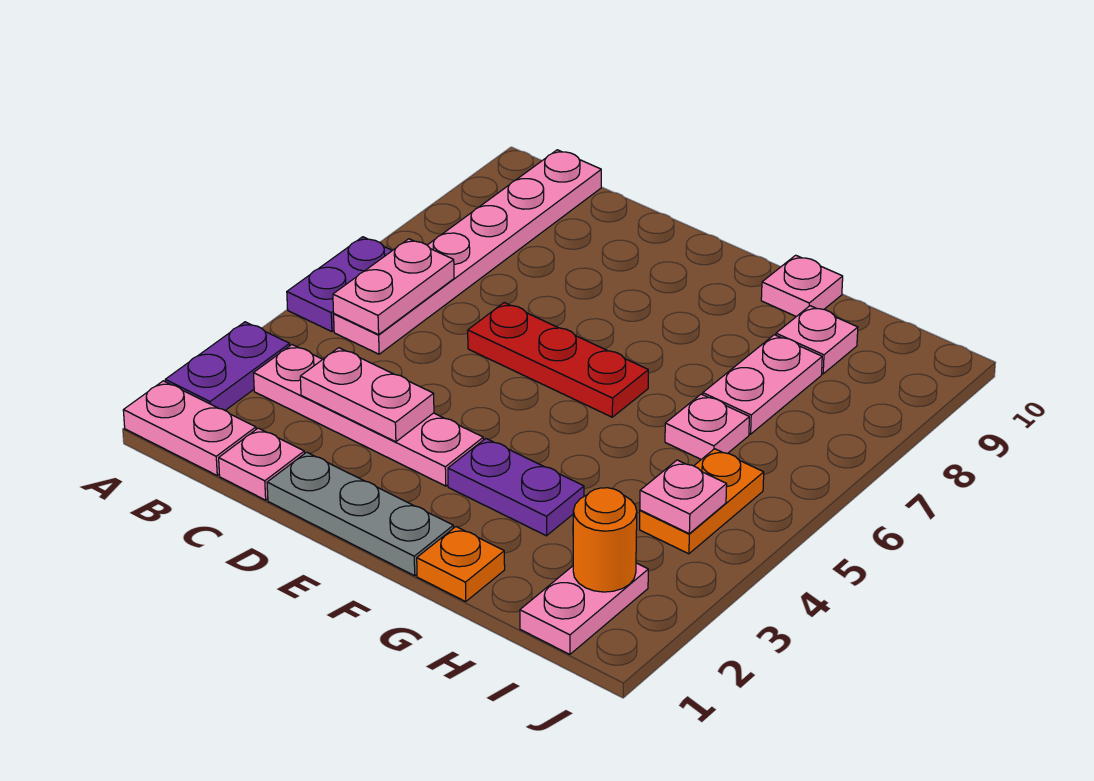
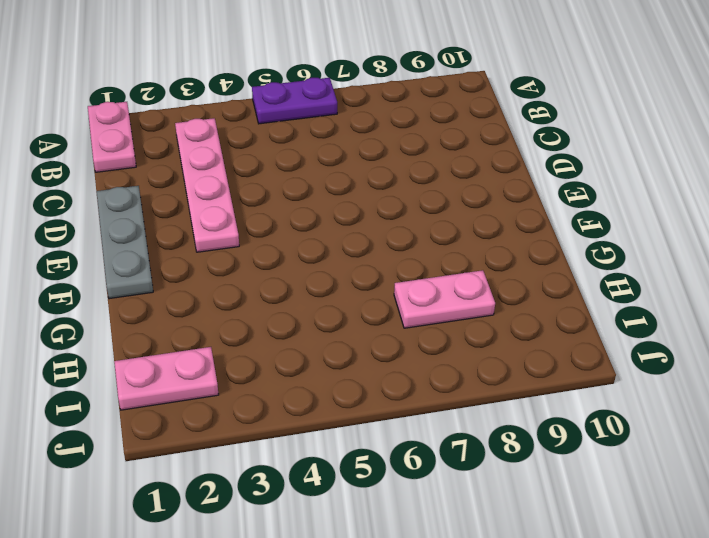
none -> purple plate A2:A3 level 1
none -> pink plate B5:B10 level 1
none -> pink plate C1 level 1

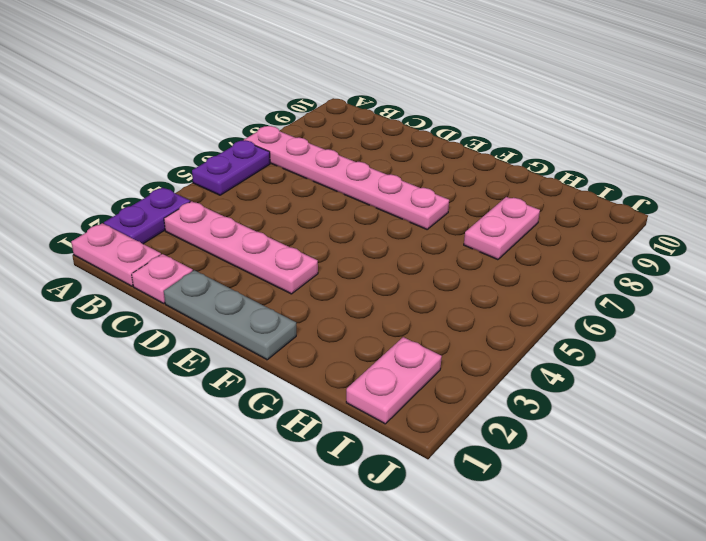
pink plate A7:F7 level 1 -> pink plate B5:B10 level 1
none -> red plate D6:F6 level 1
none -> purple plate F3:G3 level 1
none -> orange plate G1 level 1

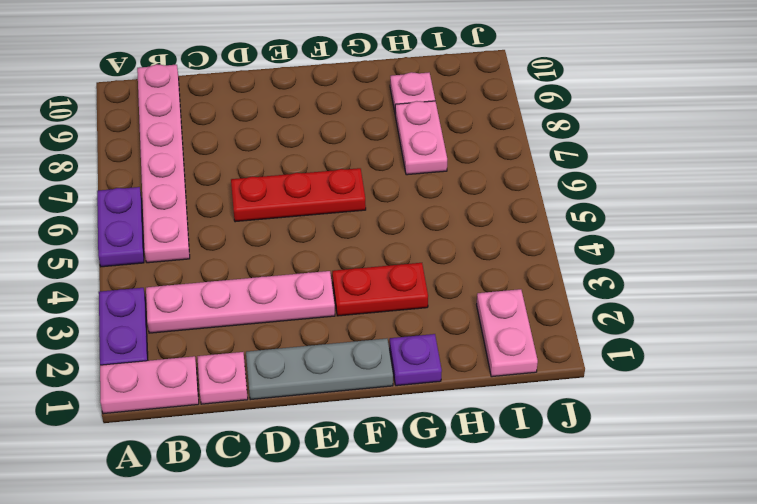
red plate F3:G3 level 1 -> purple plate F3:G3 level 1
purple plate G1 level 1 -> orange plate G1 level 1
none -> pink plate G10 level 1
none -> pink plate H6 level 1
none -> orange plate I4:I5 level 1

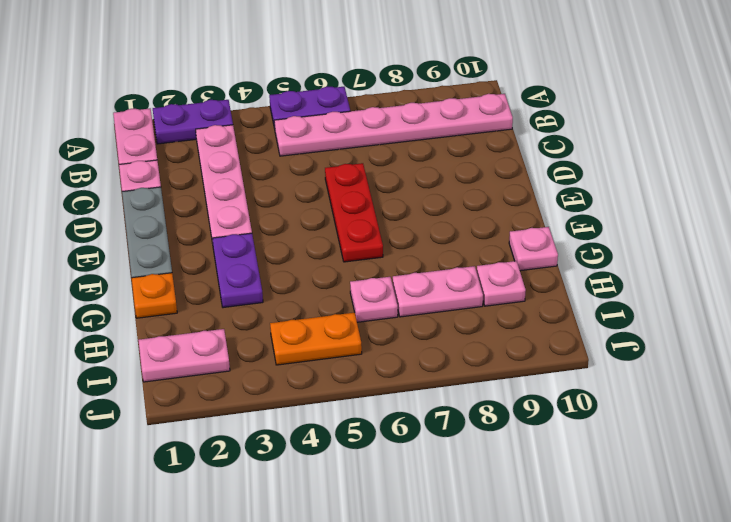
none -> pink plate B5:B6 level 2
none -> pink plate C3:D3 level 2
none -> orange round brick I2 level 2

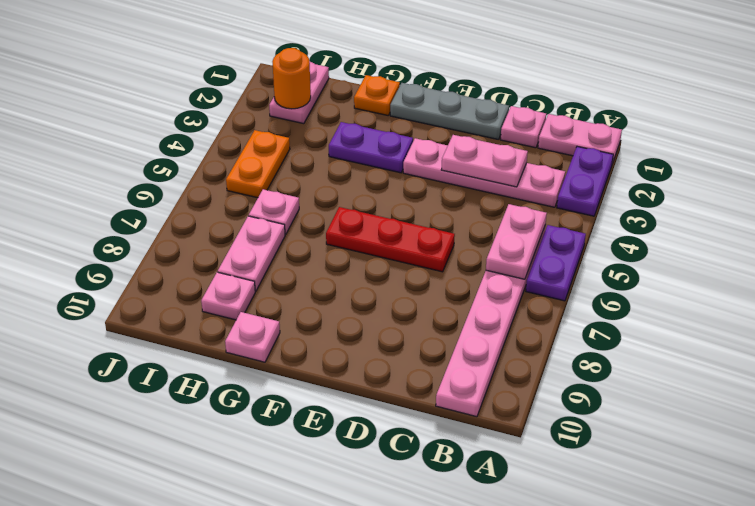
none -> pink plate I4 level 2

